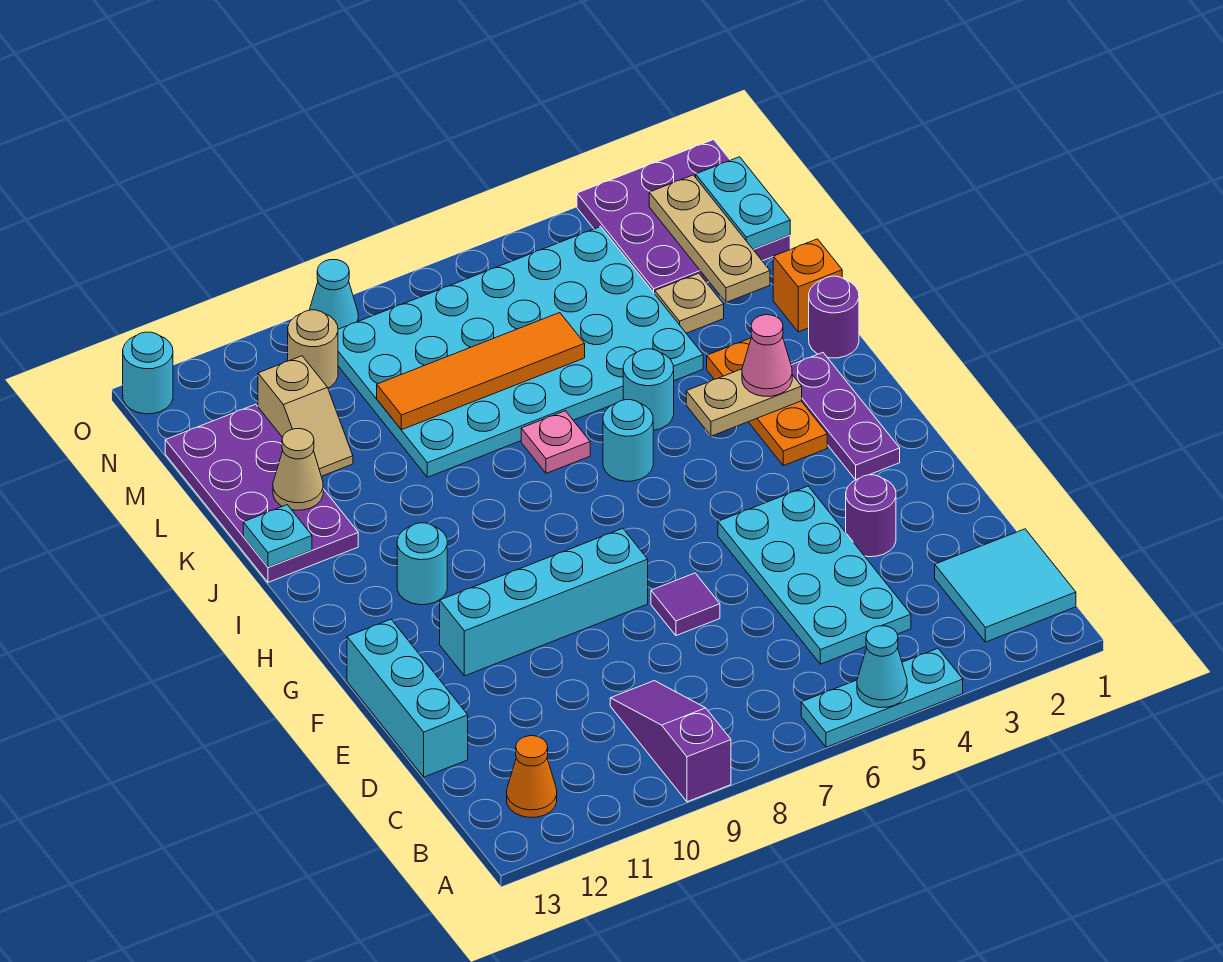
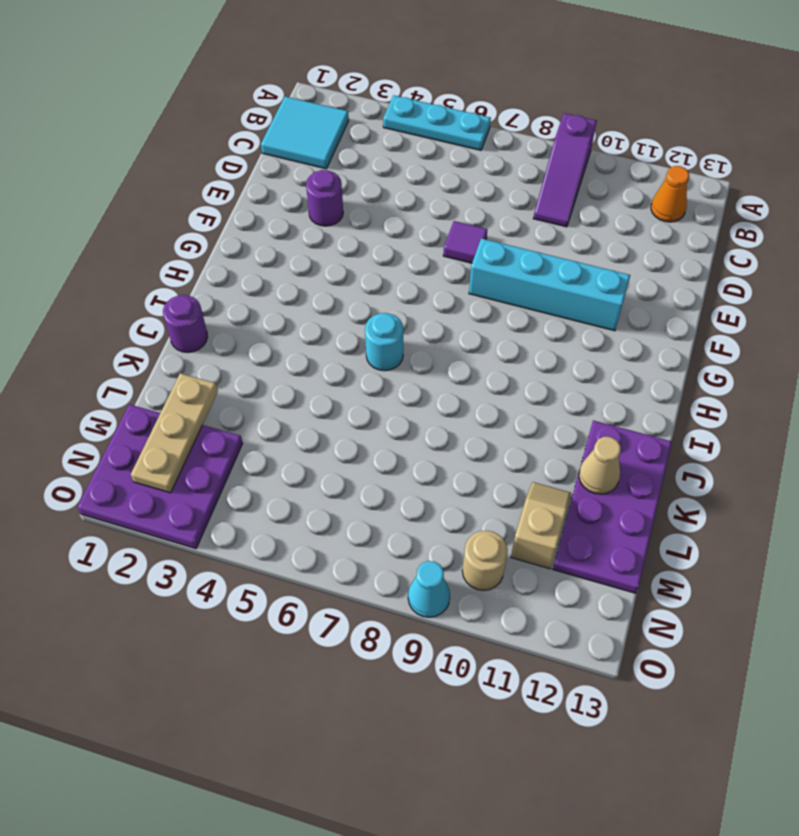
none -> cyan plate C4:F5 level 1
none -> cyan brick D13:F13 level 1
none -> purple plate G2:I2 level 1
none -> orange plate H3:J3 level 1

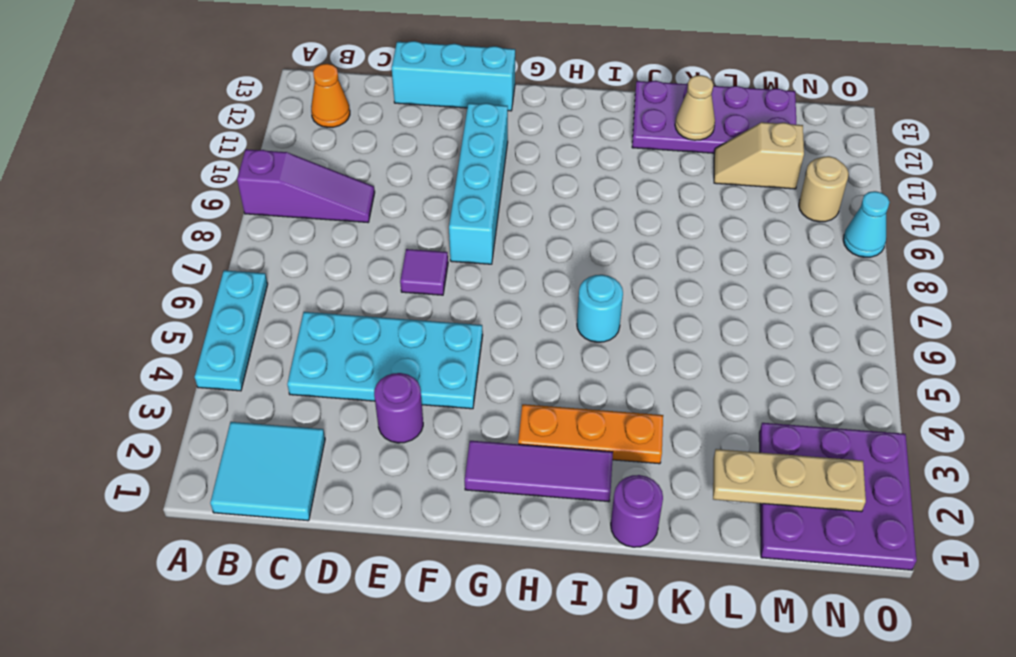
purple tile G2:I2 level 1 -> purple plate G2:I2 level 1
none -> cyan round brick H11 level 1
none -> cyan round brick J5 level 1
none -> pink plate J7 level 1
none -> orange brick K1 level 1

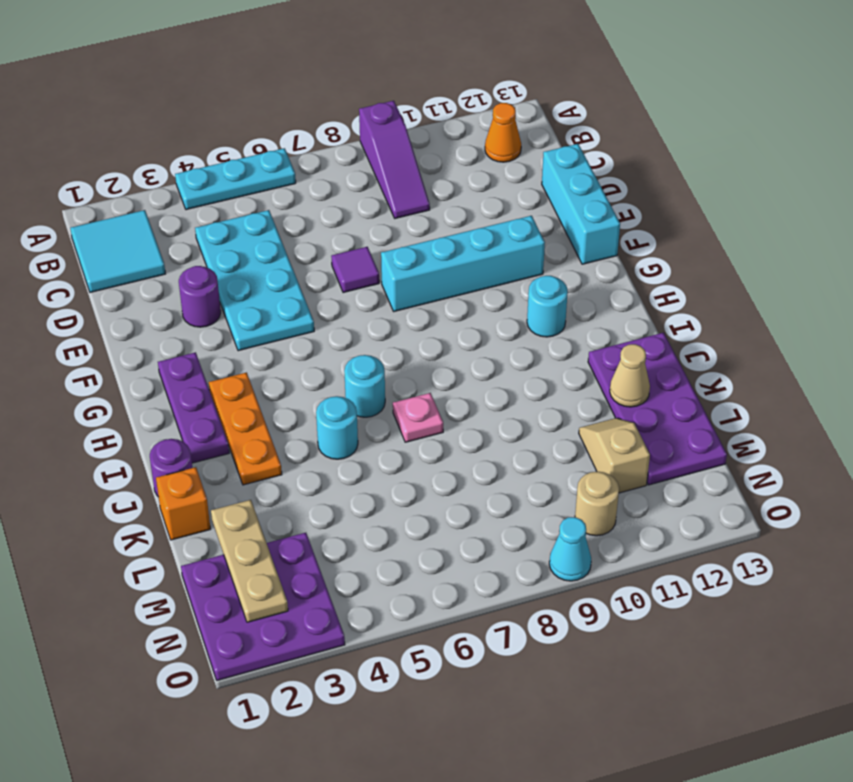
none -> cyan plate K4:N9 level 1
none -> tan plate L3 level 1
none -> cyan round brick O13 level 1
none -> cyan cone A5 level 2

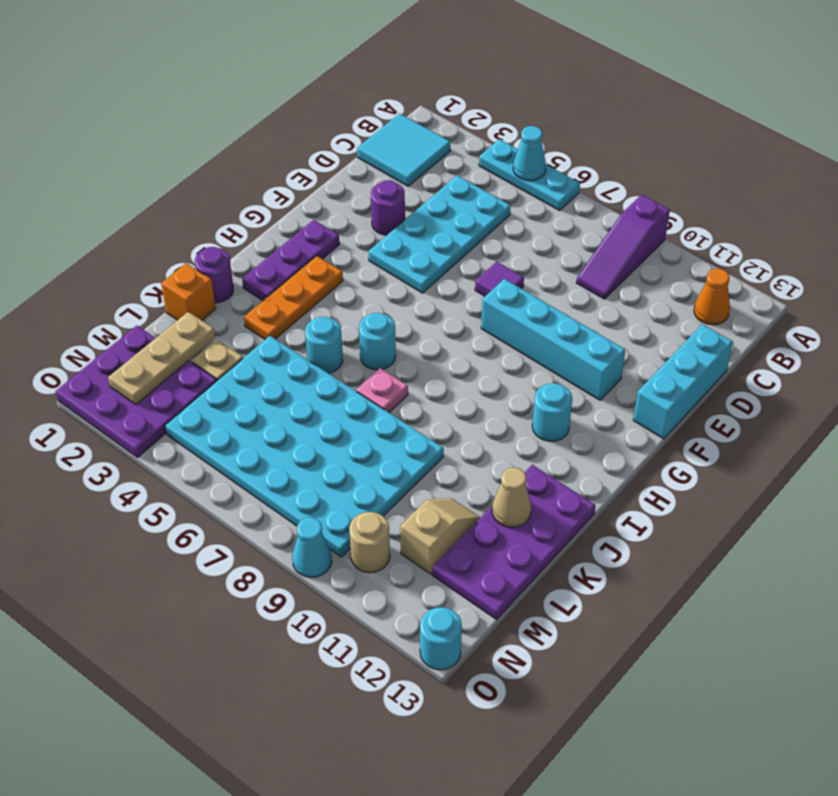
none -> tan plate I3:I4 level 2
none -> cyan plate J13 level 2
none -> orange tile L6:L9 level 2
none -> cyan plate M1:N1 level 2

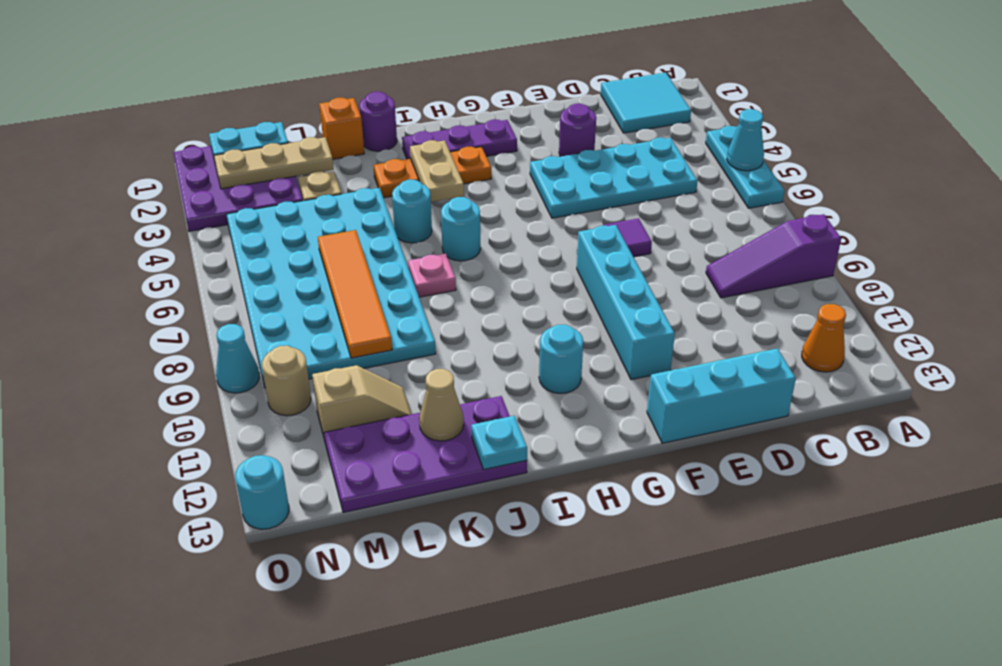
none -> pink cone I3 level 3

